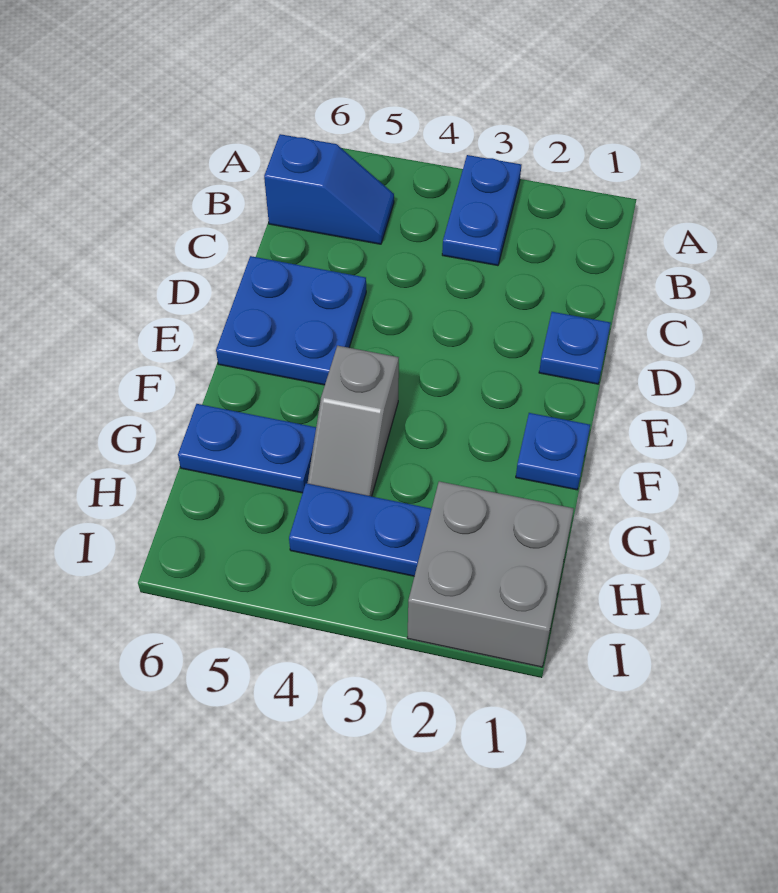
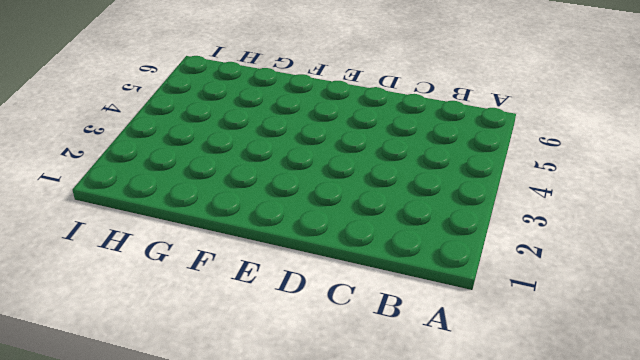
none -> blue plate A3:B3 level 1
none -> blue slope B5:B6 level 1 top 6

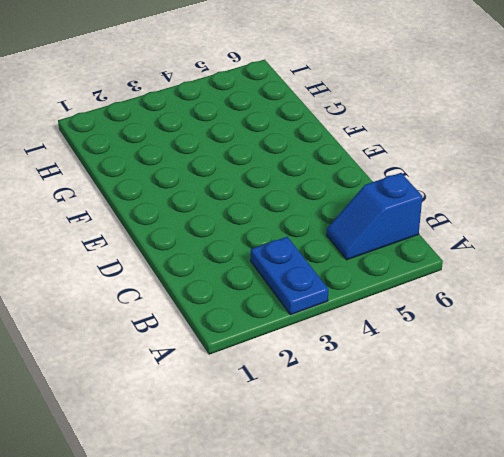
none -> blue plate D1 level 1
none -> blue plate D5:E6 level 1

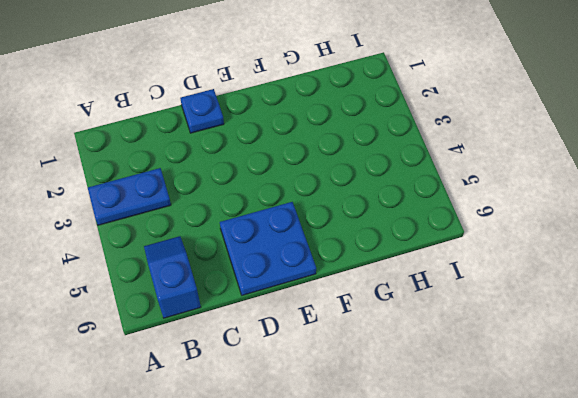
none -> blue plate F1 level 1
none -> grey slope F4:G4 level 1 top F

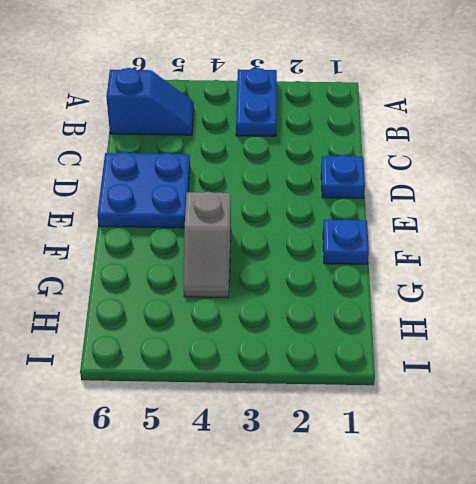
none -> blue plate G5:G6 level 1
none -> grey brick H1:I2 level 1

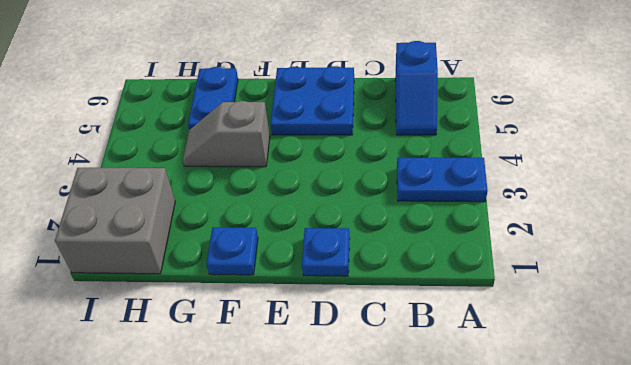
none -> blue plate H3:H4 level 1

